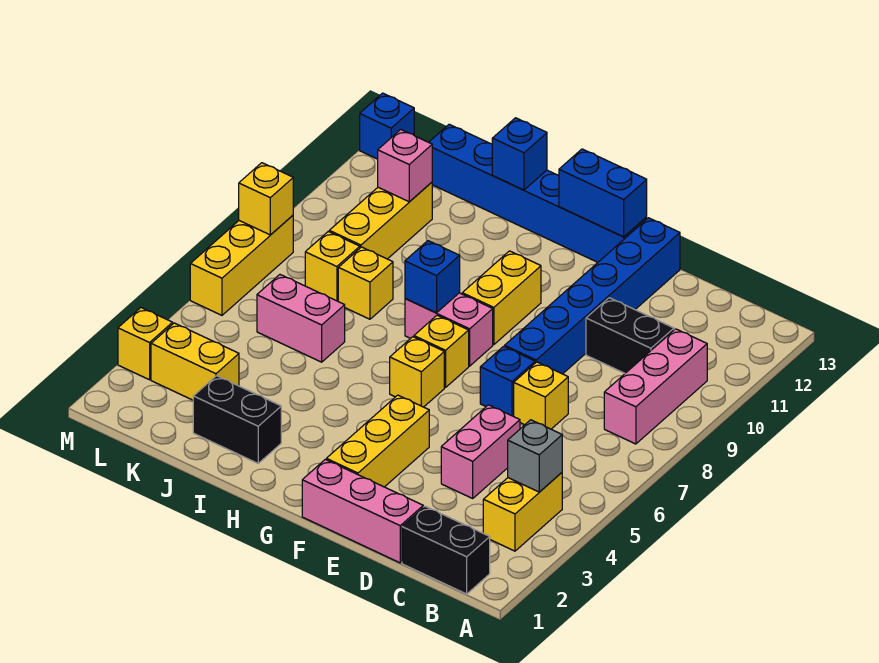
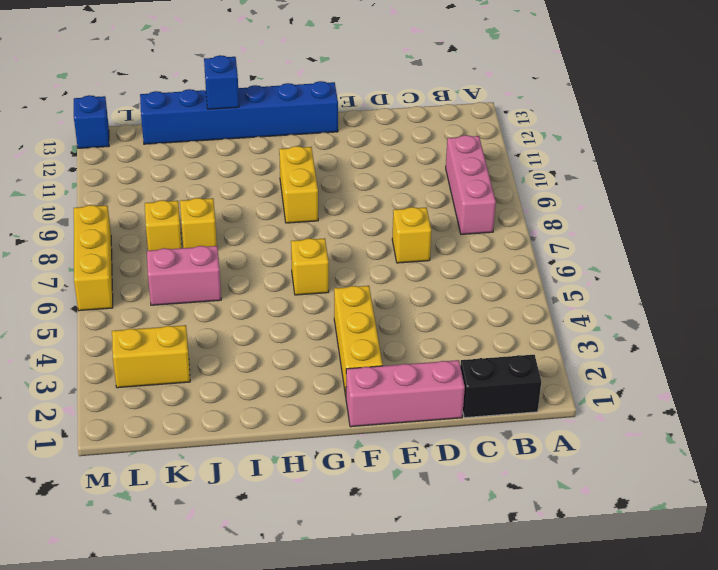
none -> yellow brick B3:B4 level 1
none -> black brick C10:D10 level 1
none -> pink brick D4:D5 level 1
none -> blue brick E7 level 1

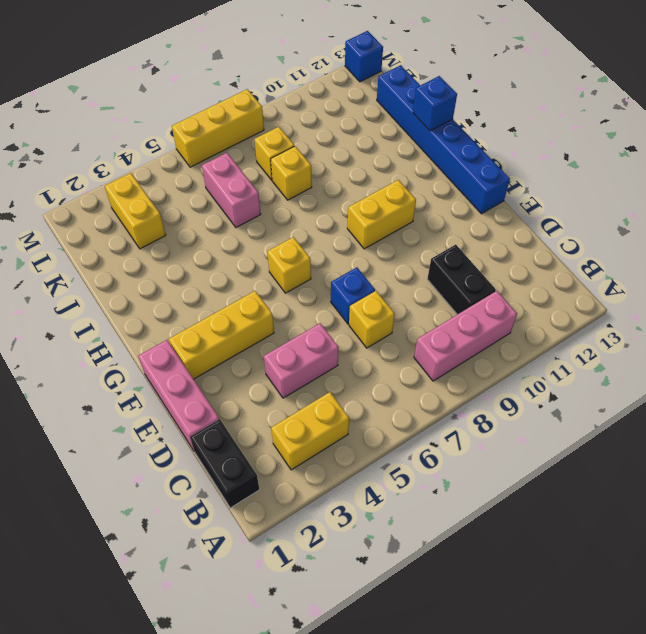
none -> blue brick E8:E13 level 1
none -> yellow brick G7 level 1
none -> pink brick G8:H8 level 1
none -> black brick I2:J2 level 1

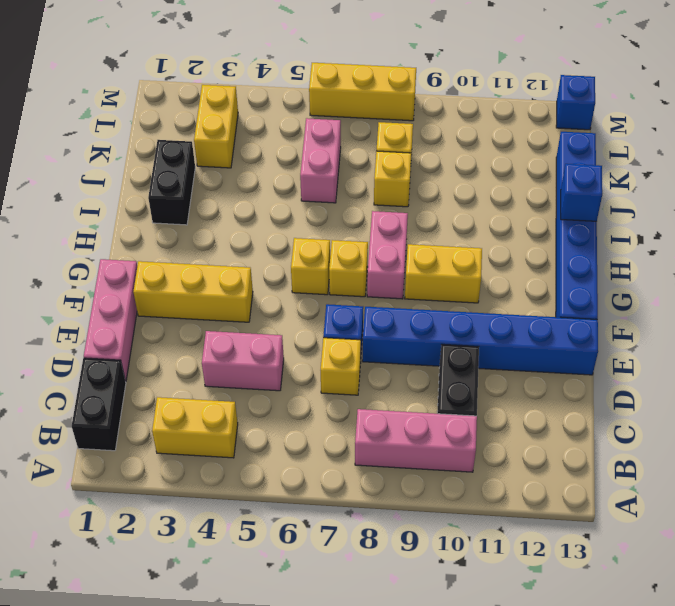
none -> yellow brick K9:K11 level 1
none -> yellow brick M3 level 1
none -> grey brick B4 level 2
none -> blue brick F13:G13 level 2

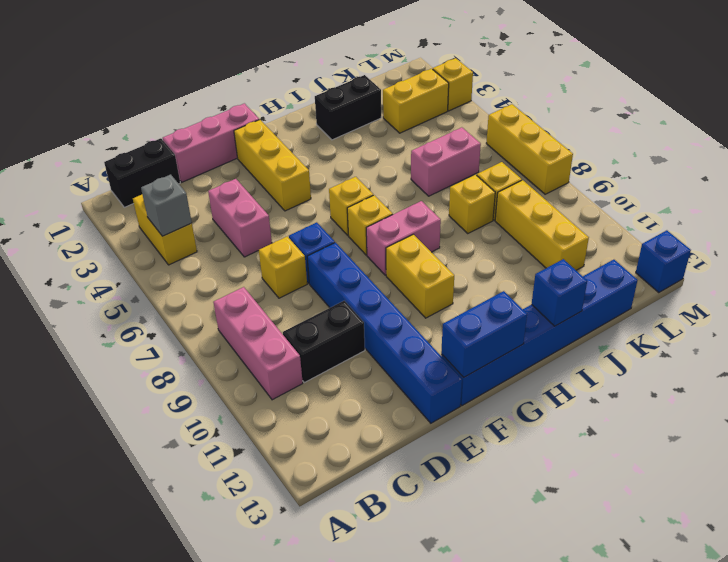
none -> blue brick H8 level 2
none -> pink brick K11 level 2
none -> yellow brick M8 level 2

